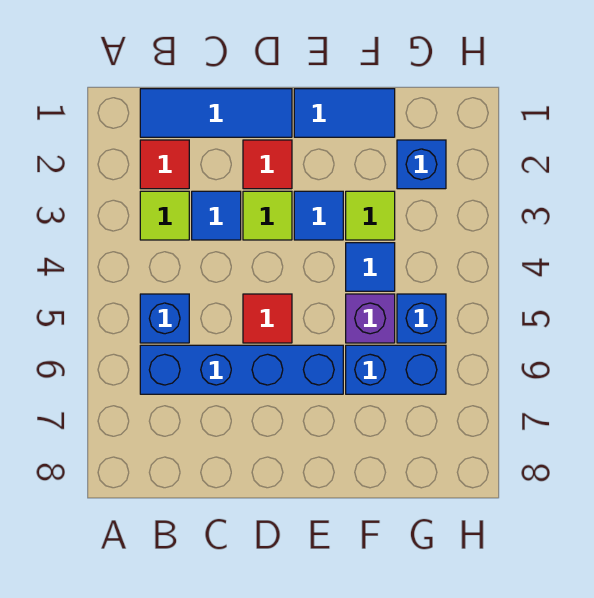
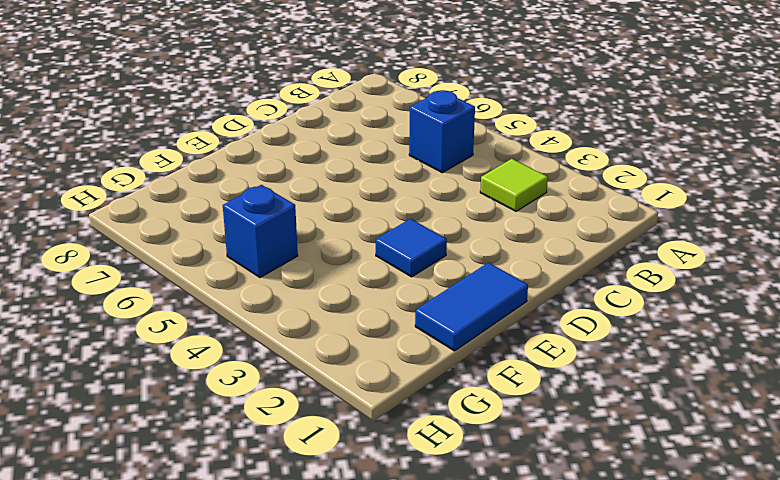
none -> blue tile B1:D1 level 1
none -> red tile B2 level 1
none -> blue brick B6:E6 level 1

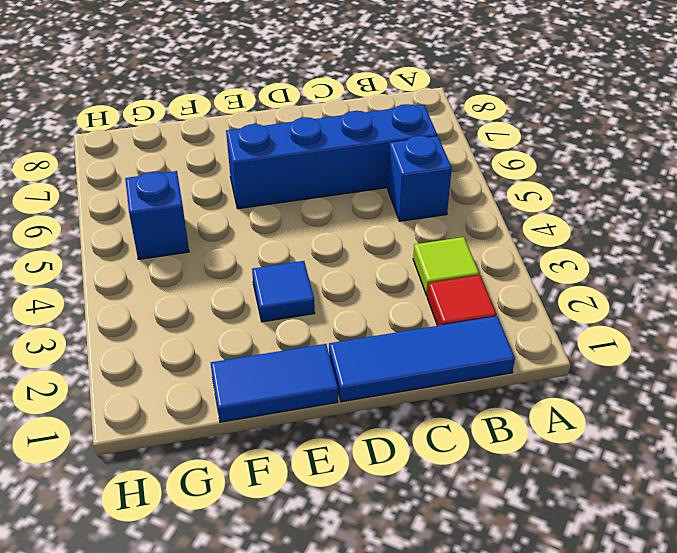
none -> blue tile C3 level 1
none -> red tile D2 level 1
none -> lime tile D3 level 1

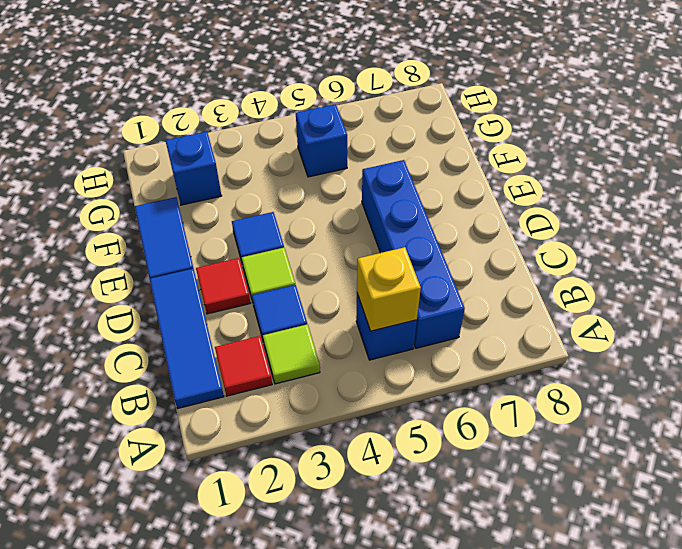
yellow brick B5 level 2 -> none
none -> red tile D5 level 1
none -> lime tile F3 level 1
none -> blue tile F4 level 1

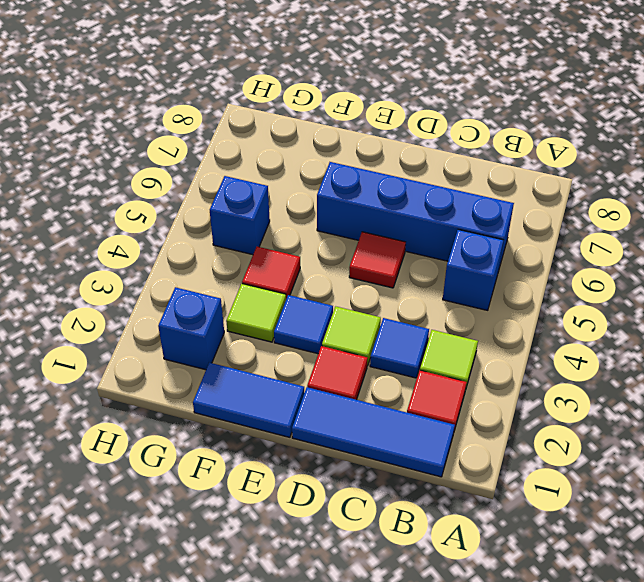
red tile F4 level 1 -> blue tile F4 level 1
none -> purple brick F5 level 1
none -> blue brick F6:G6 level 1

